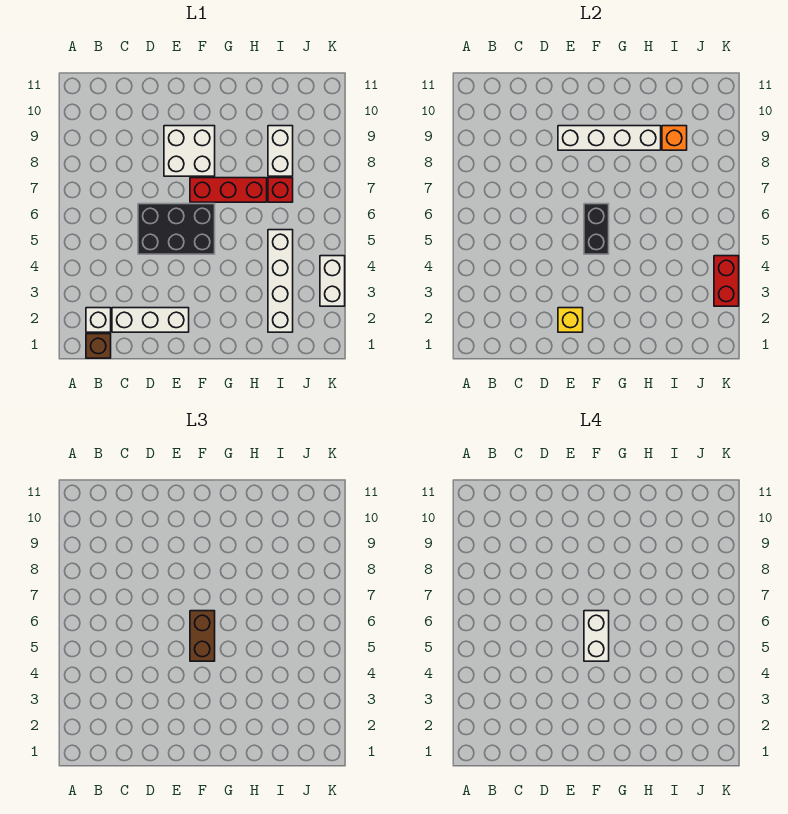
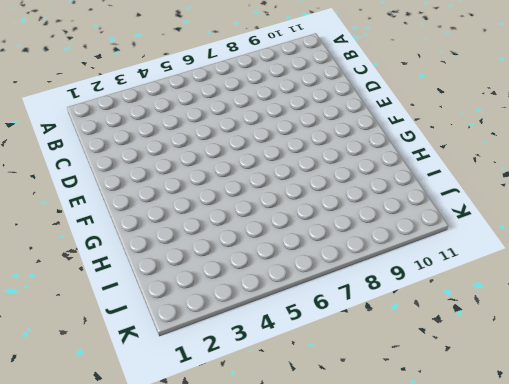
none -> brown brick B1 level 1
none -> white brick B2 level 1
none -> white brick C2:E2 level 1

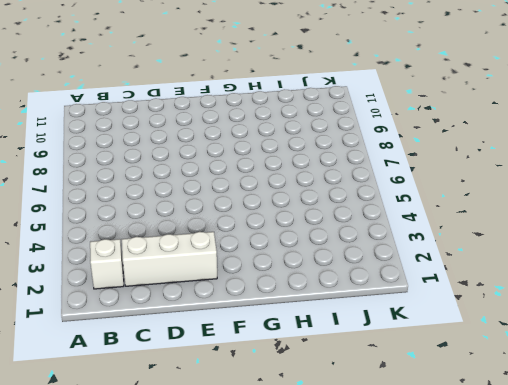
none -> brown brick B1 level 1
none -> black brick D5:F6 level 1
none -> white brick E8:F9 level 1

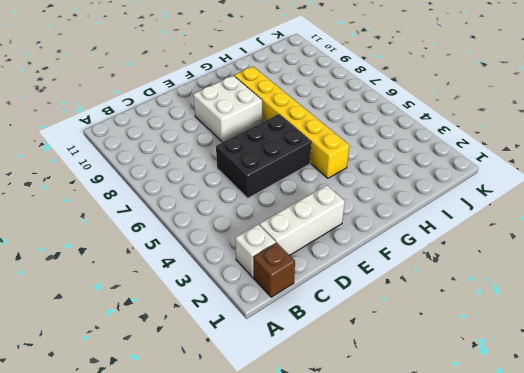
yellow brick G4:G9 level 1 -> red brick F7:H7 level 1
none -> white brick I2:I5 level 1
none -> red brick I7 level 1
none -> white brick I8:I9 level 1

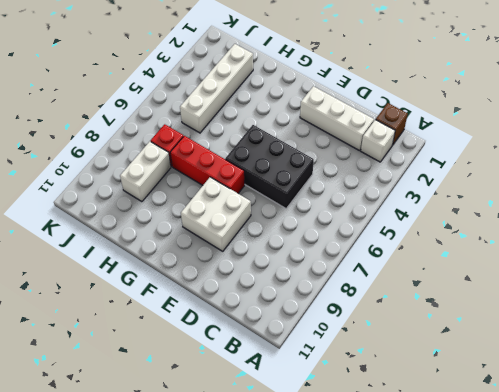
none -> white brick K3:K4 level 1
none -> yellow brick E2 level 2
none -> white brick E9:H9 level 2

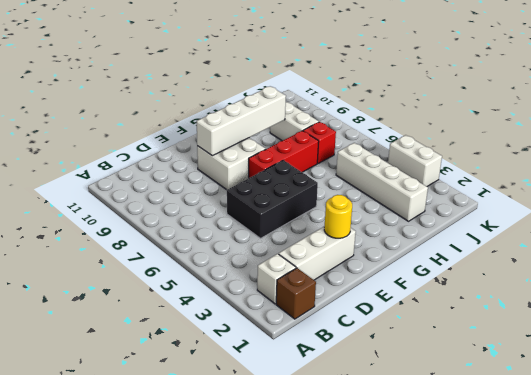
yellow round brick E2 level 2 -> yellow brick E2 level 2
none -> black brick F5:F6 level 2
none -> orange brick I9 level 2
none -> red brick K3:K4 level 2

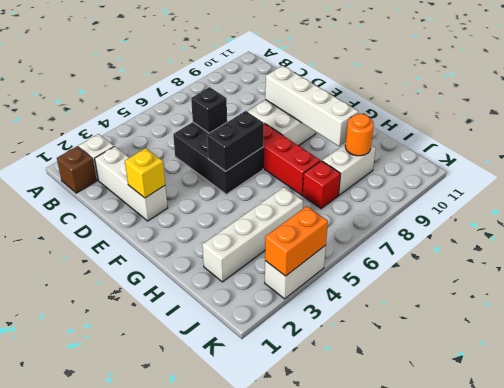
black brick D6 level 2 -> none
orange round brick I9 level 2 -> orange brick I9 level 2
orange brick K3:K4 level 2 -> red brick K3:K4 level 2
none -> brown brick F5:F6 level 3
none -> white brick F5:F6 level 4

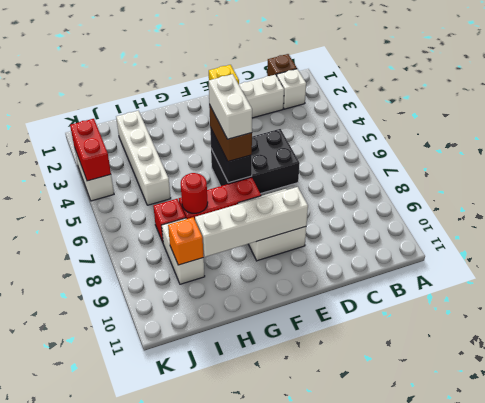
red round brick H7 level 2 -> none

